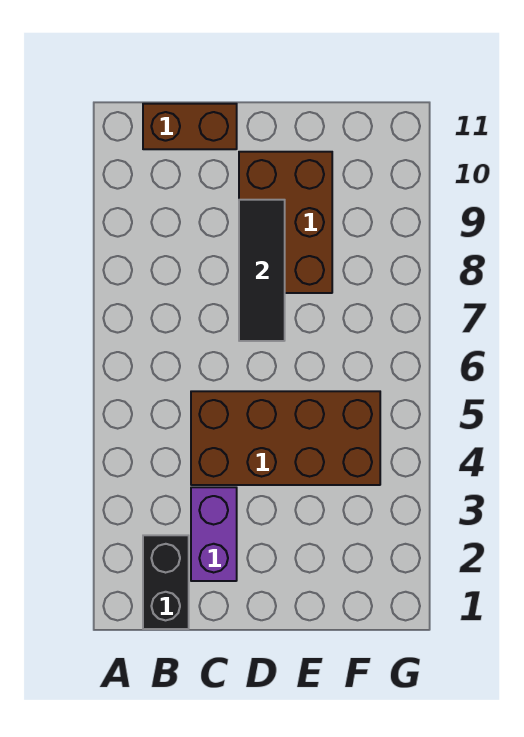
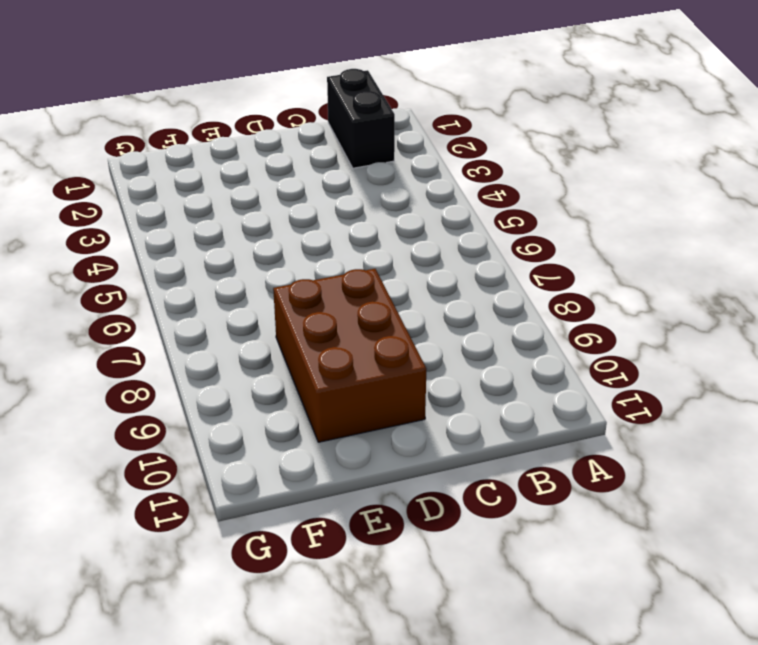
none -> brown brick B11:C11 level 1
none -> purple brick C2:C3 level 1

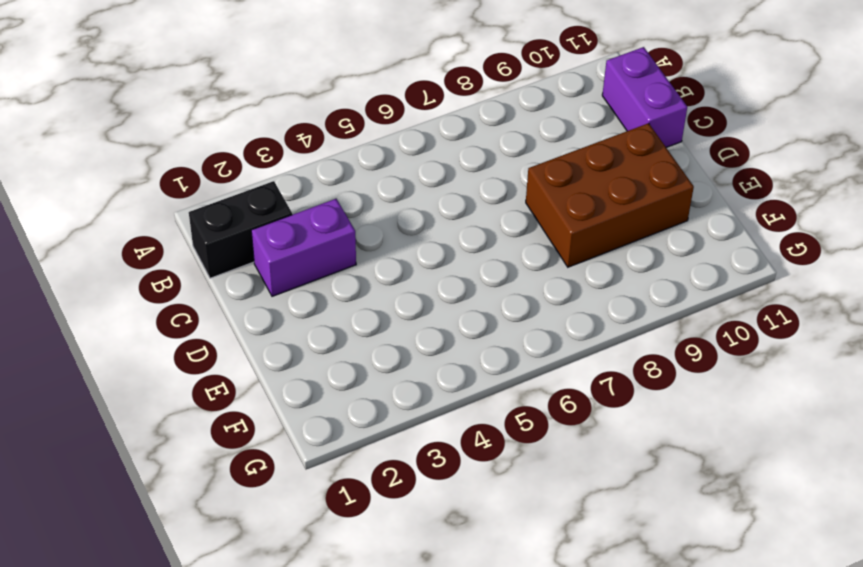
purple brick B11:C11 level 1 -> brown brick B11:C11 level 1
none -> brown brick C4:F5 level 1
none -> black tile D7:D9 level 2

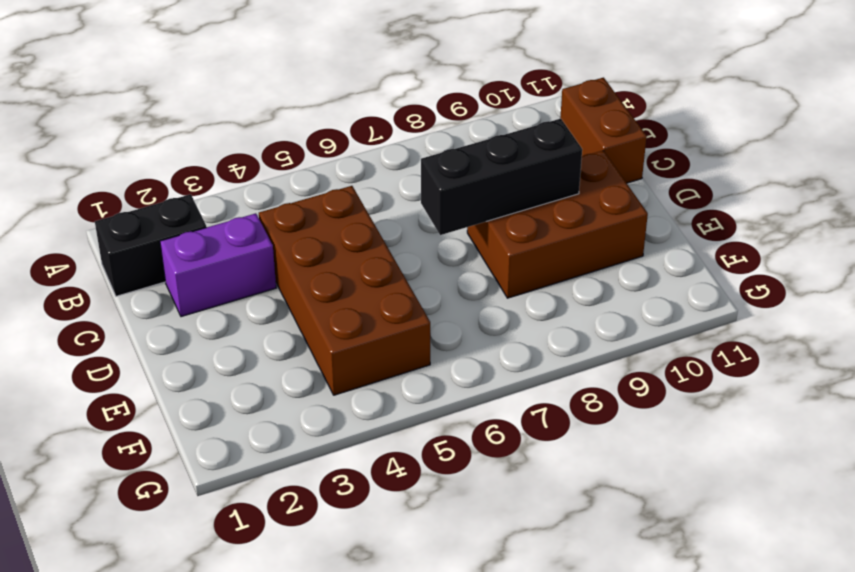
black brick D7:D9 level 2 -> black tile D7:D9 level 2

